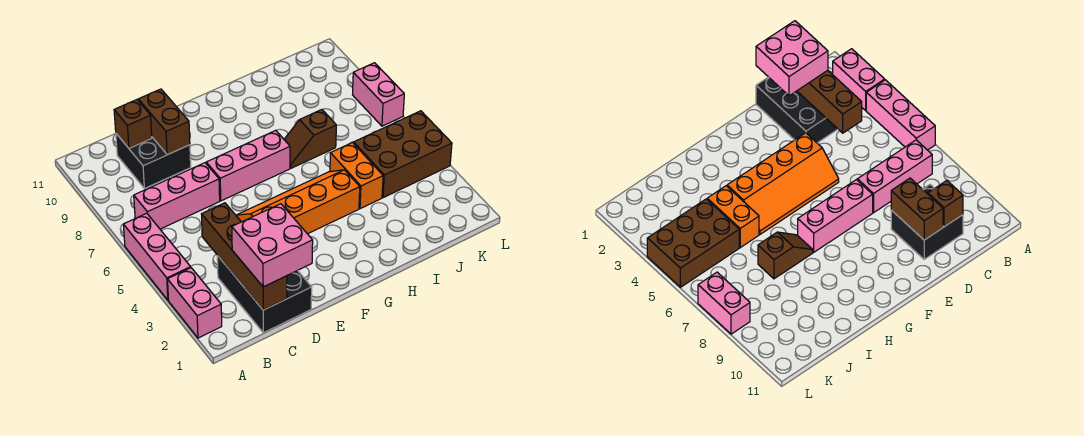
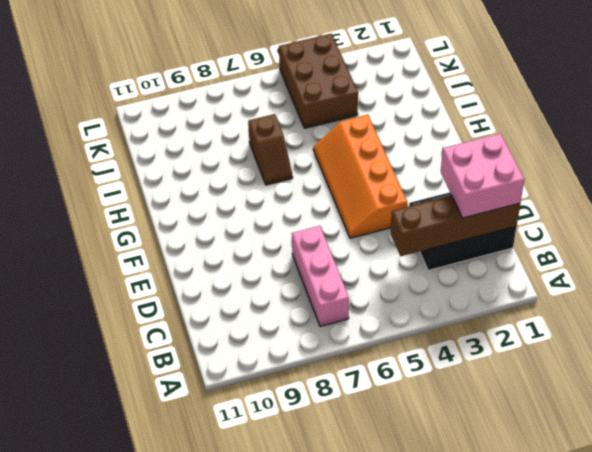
none -> pink brick A2:A3 level 1
none -> pink brick A4:A6 level 1
none -> black brick C9:D10 level 1

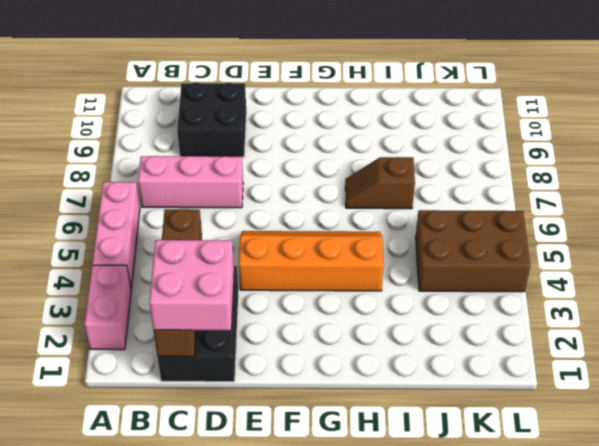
none -> pink brick E7:G7 level 1
none -> orange brick I4:I5 level 1
none -> pink brick L7:L8 level 1

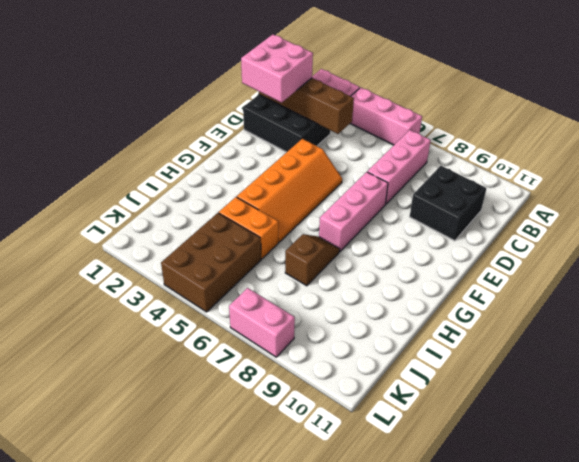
none -> brown brick C10 level 2
none -> brown brick D9:D10 level 2

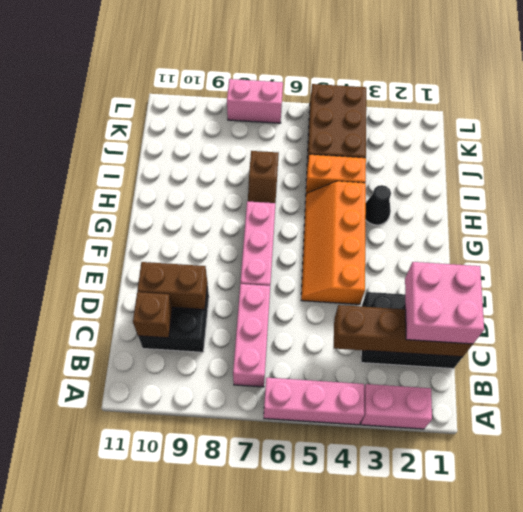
black cone H3 level 1 -> none

